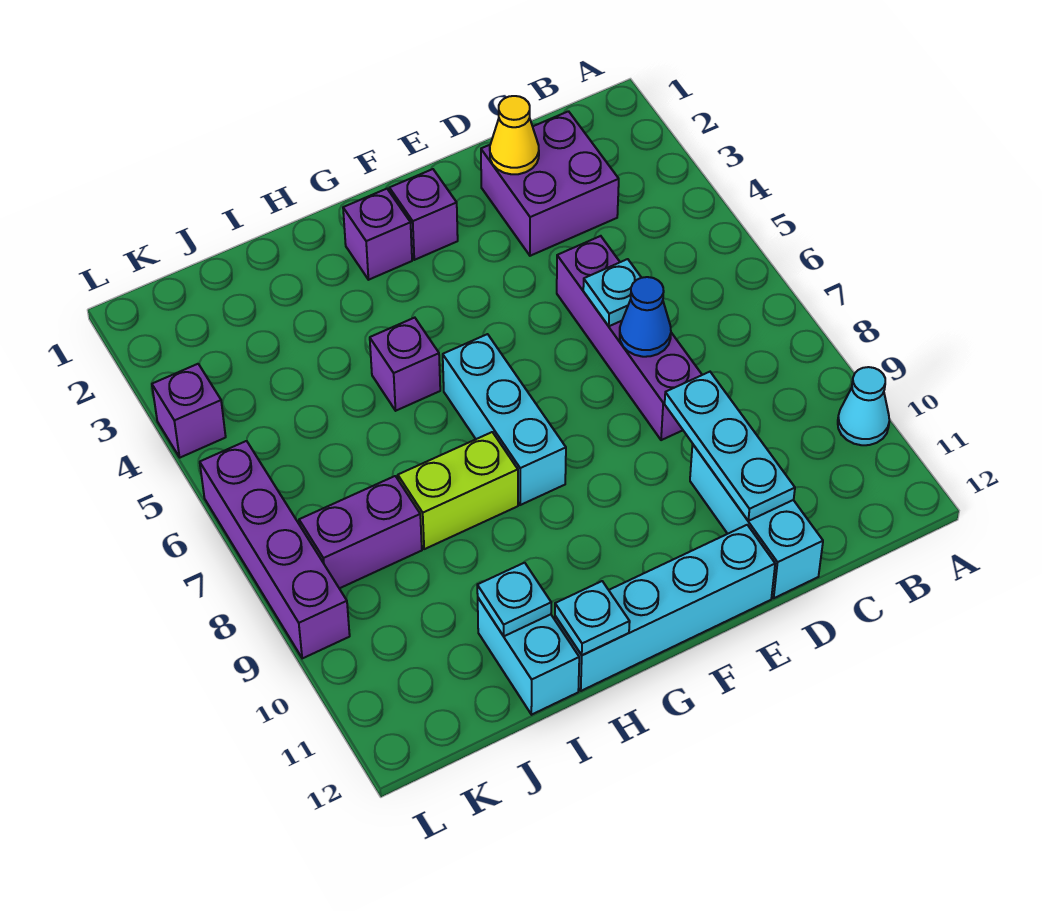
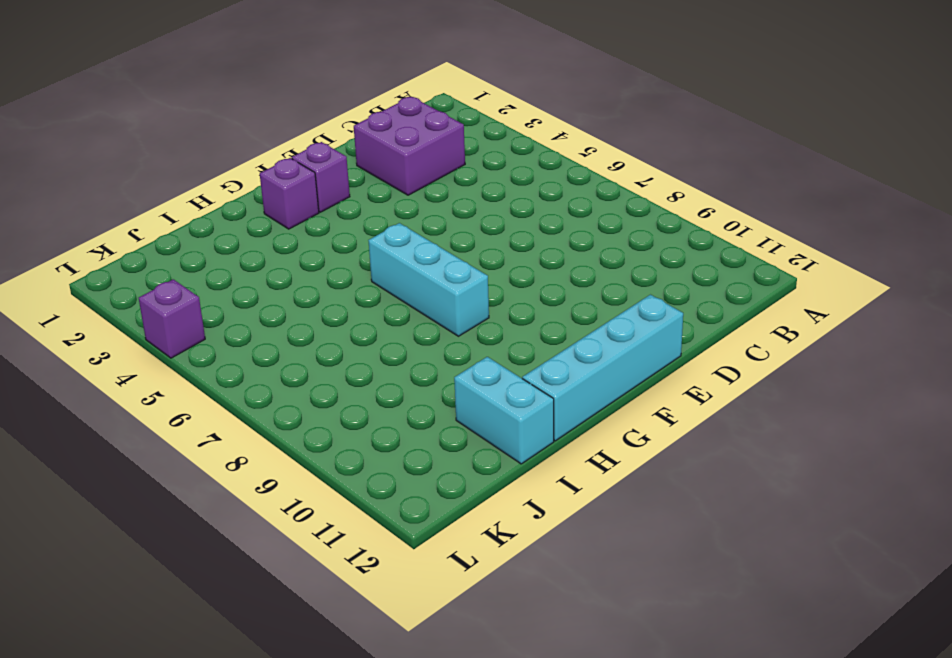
none -> cyan cone A10 level 1
none -> purple brick D5:D8 level 1
none -> cyan brick D10:D12 level 1

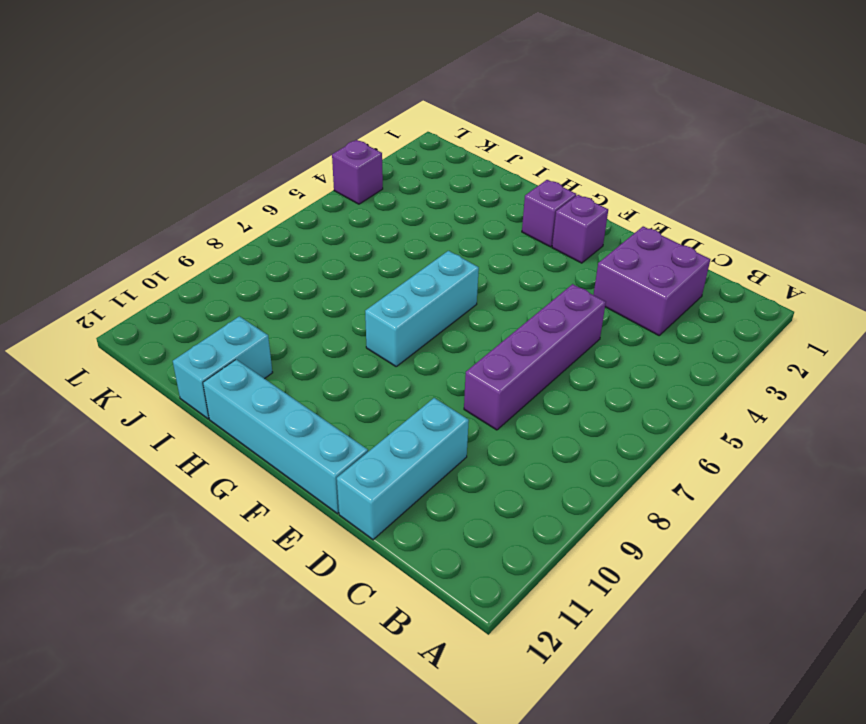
none -> cyan cone A10 level 1
none -> purple brick H5 level 1
none -> lime brick H8:I8 level 1

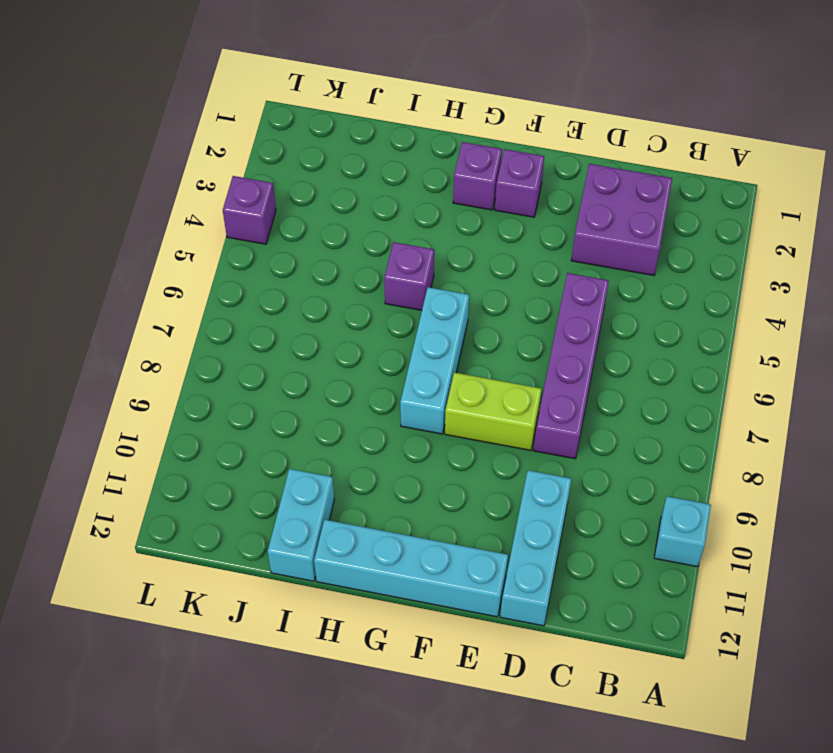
cyan brick A10 level 1 -> cyan cone A10 level 1
lime brick E8:F8 level 1 -> lime brick H8:I8 level 1
none -> purple brick J8:K8 level 1
none -> purple brick L6:L9 level 1
none -> yellow cone D2 level 2

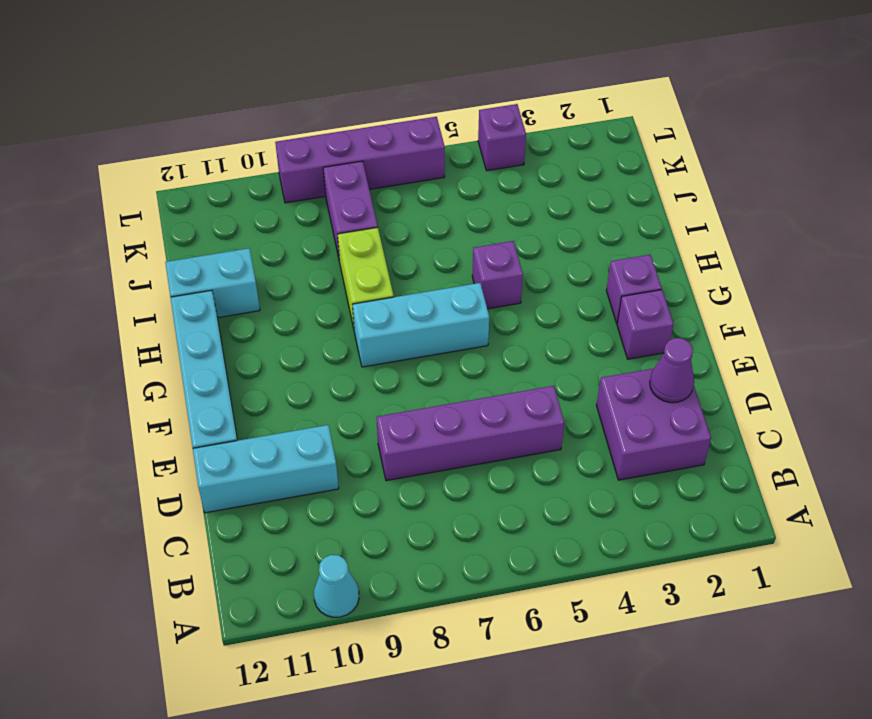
purple cone D2 level 2 -> yellow cone D2 level 2
none -> cyan plate D6 level 2
none -> blue cone D7 level 2
none -> cyan plate D9:D11 level 2

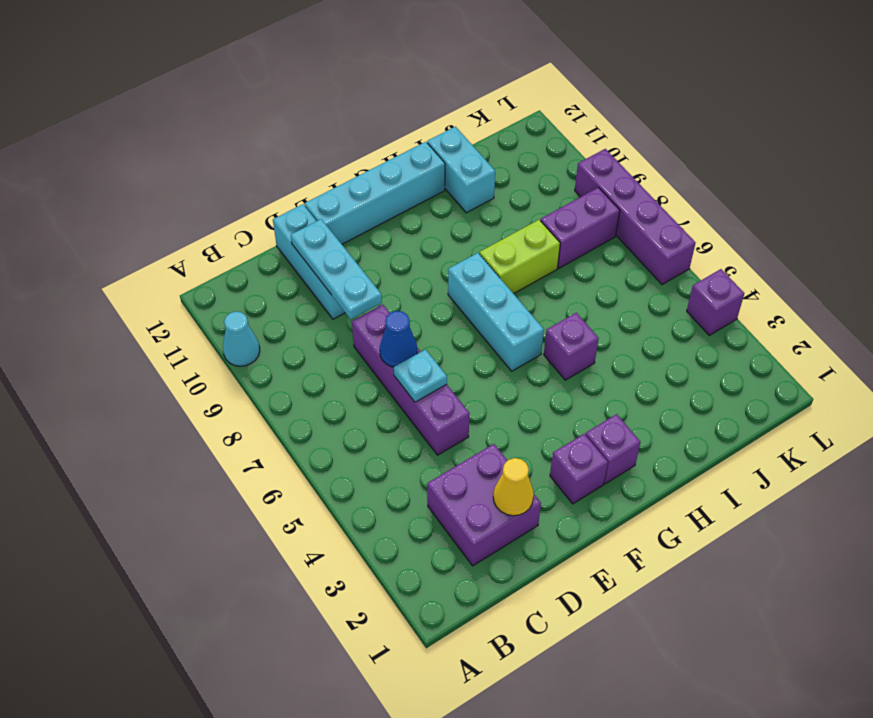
none -> cyan plate H12 level 2
none -> cyan plate I11 level 2

